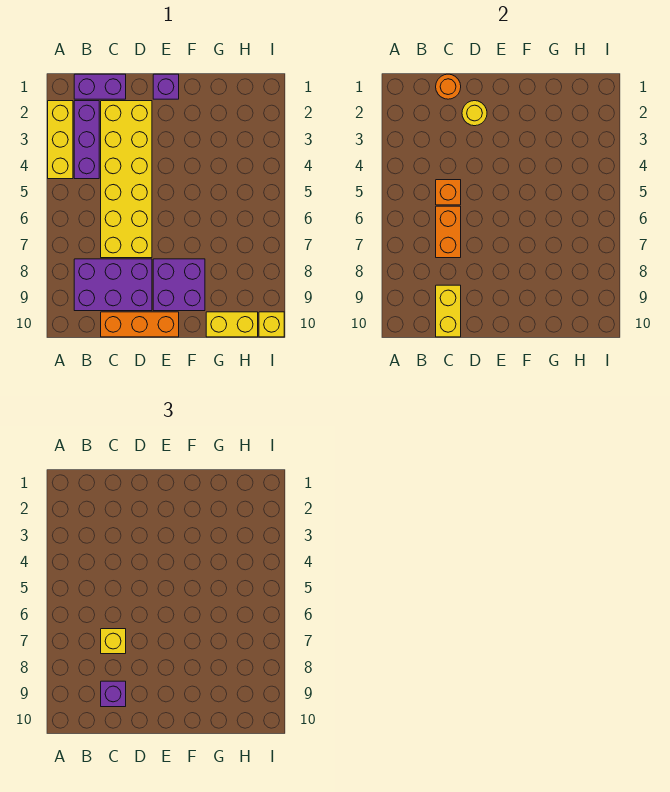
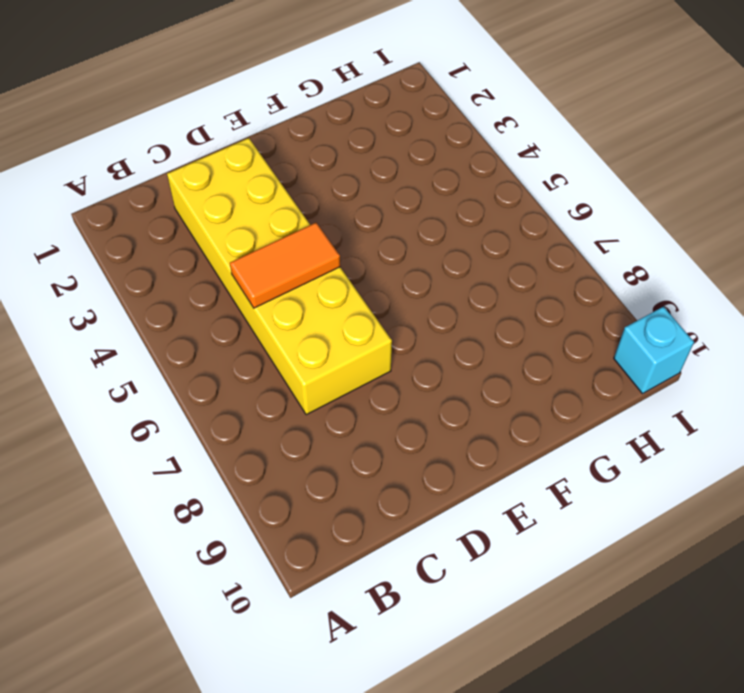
orange tile C5:D5 level 2 -> orange brick C5 level 2
cyan brick I10 level 1 -> yellow brick I10 level 1
none -> yellow brick A2:A4 level 1
none -> purple brick B1:C1 level 1
none -> purple brick B2:B4 level 1

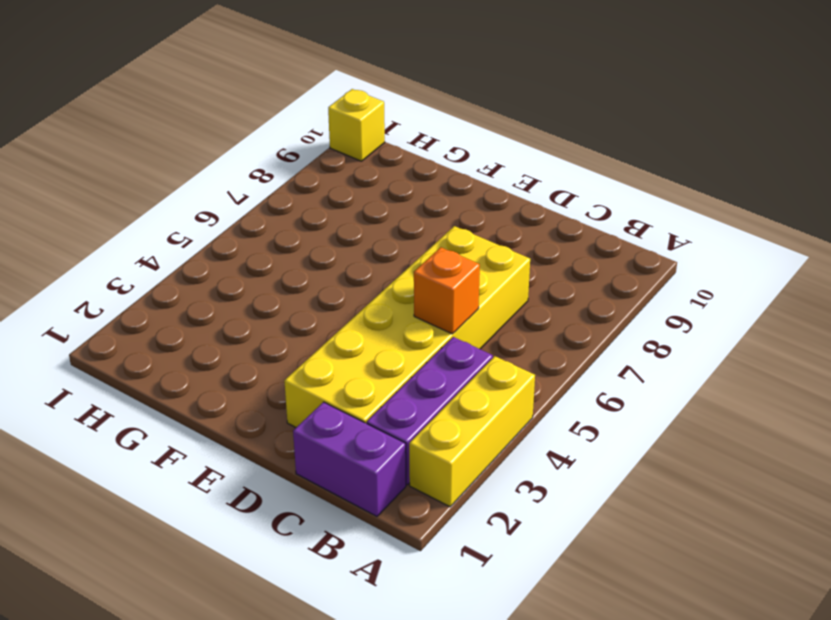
none -> purple brick B8:D9 level 1
none -> orange brick C10:E10 level 1
none -> purple brick E1 level 1

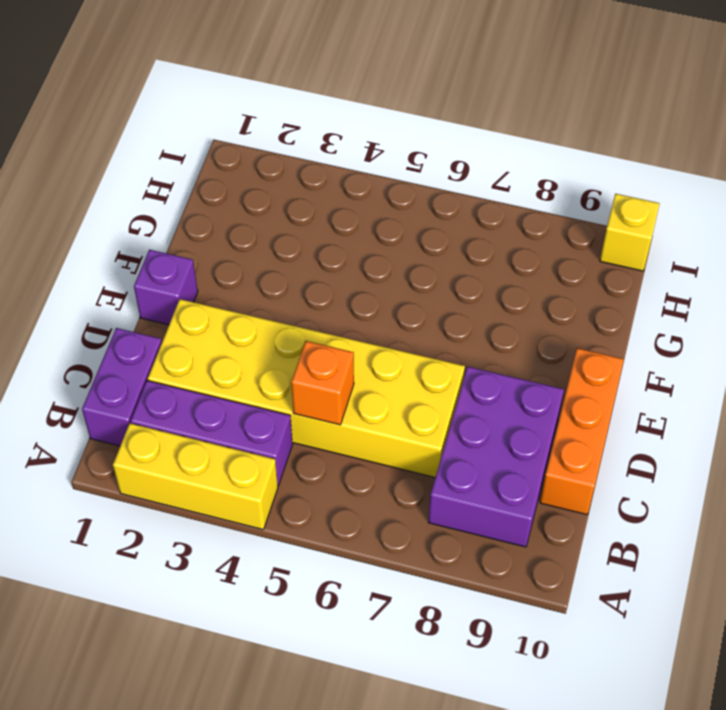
none -> purple brick E8:F9 level 1
none -> yellow brick G10:H10 level 1
none -> orange round brick C1 level 2

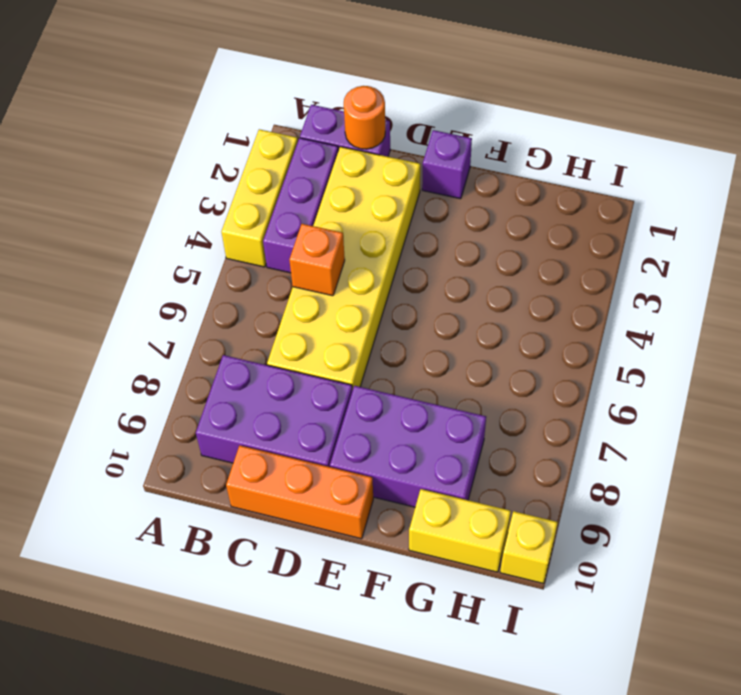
purple brick E8:G9 level 1 -> purple brick E8:F9 level 1
none -> orange brick C6:C7 level 2
none -> yellow brick C9:C10 level 2
none -> yellow round brick D2 level 2

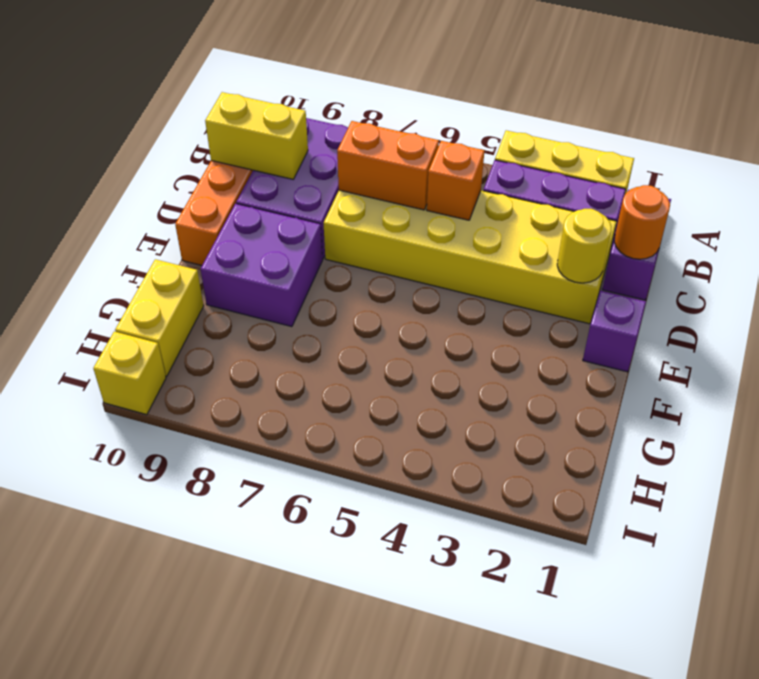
none -> yellow brick C7 level 3
none -> purple brick C9 level 3

